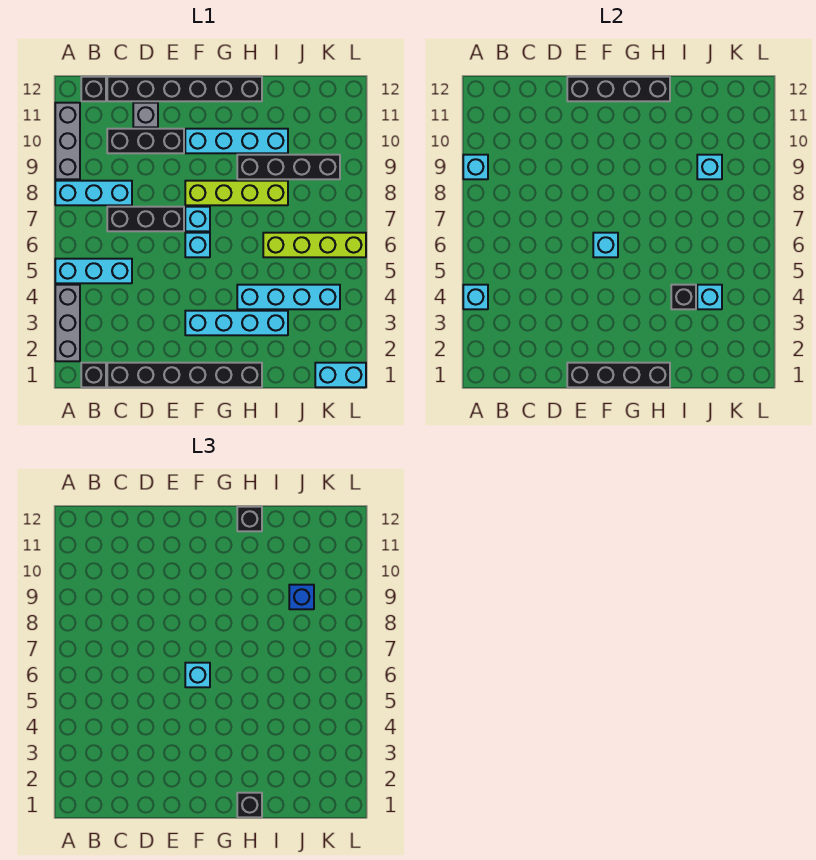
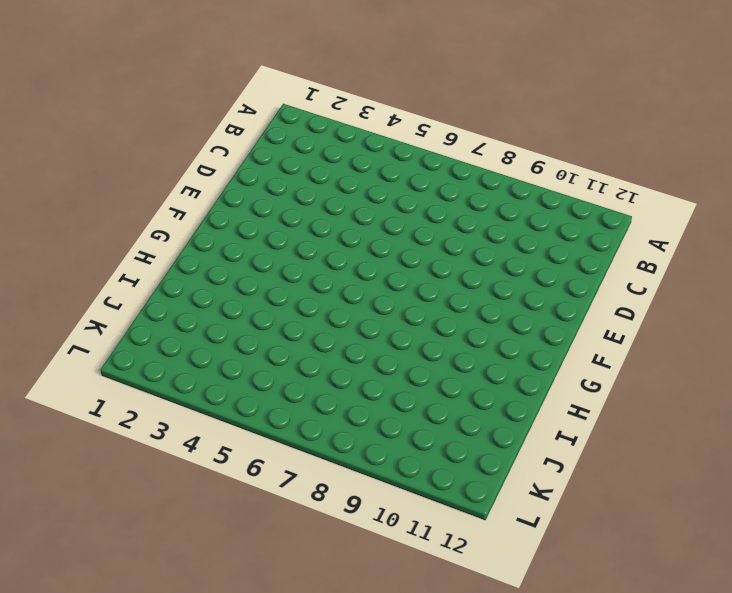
none -> grey brick A2:A4 level 1
none -> cyan brick A5:C5 level 1
none -> cyan brick A8:C8 level 1
none -> grey brick A9:A11 level 1

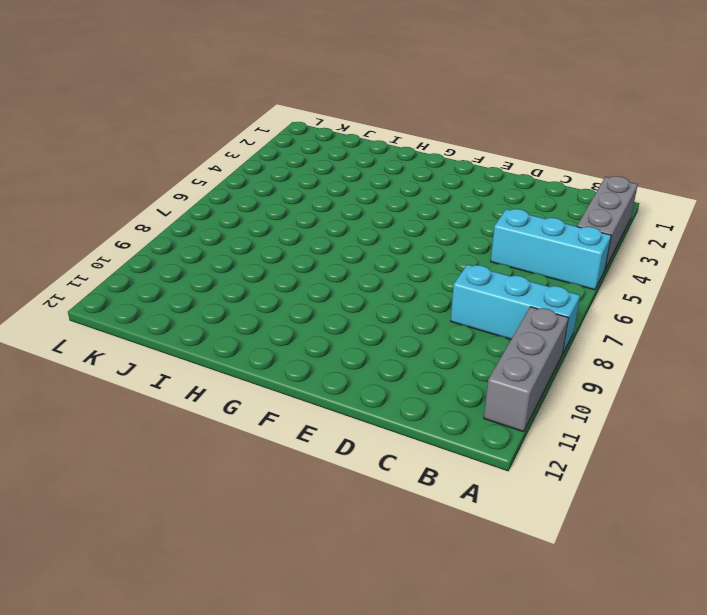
none -> black brick B1 level 1
none -> black brick B12 level 1
none -> black brick C1:H1 level 1
none -> black brick C7:E7 level 1

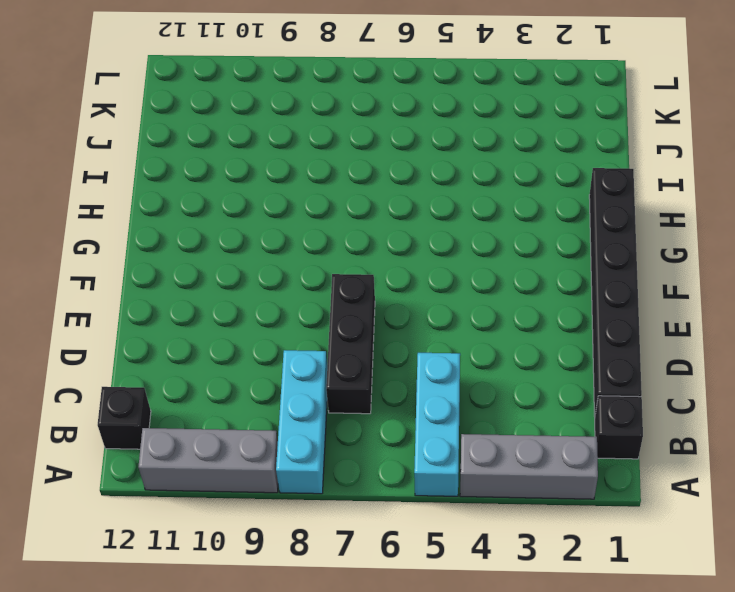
none -> black brick C10:E10 level 1
none -> black brick C12:H12 level 1
none -> grey brick D11 level 1
none -> cyan brick F3:I3 level 1

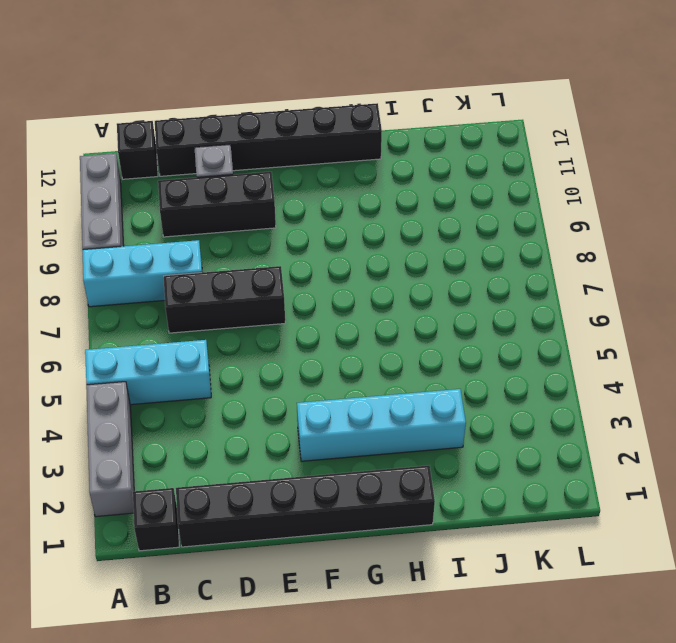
none -> cyan brick F6 level 1
none -> cyan brick F7 level 1
none -> lime brick F8:I8 level 1
none -> cyan brick F10:I10 level 1

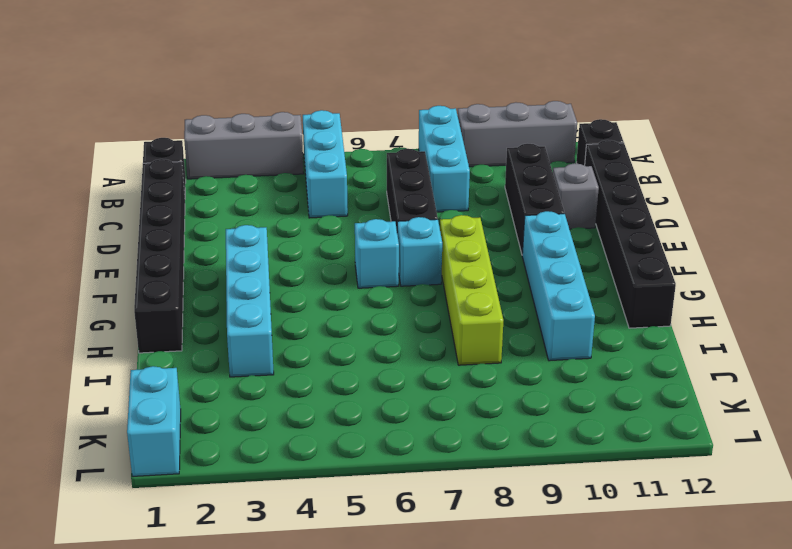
none -> cyan brick H4:K4 level 1
none -> black brick H9:K9 level 1
none -> lime brick I6:L6 level 1
none -> cyan brick A4 level 2

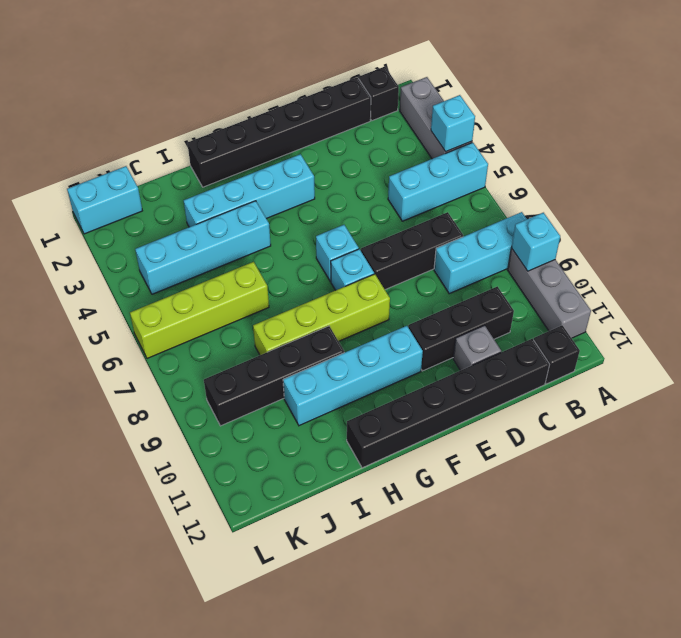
none -> black brick E1:H1 level 2
none -> black brick E12:H12 level 2
none -> cyan brick F6 level 2
none -> black brick I4 level 2

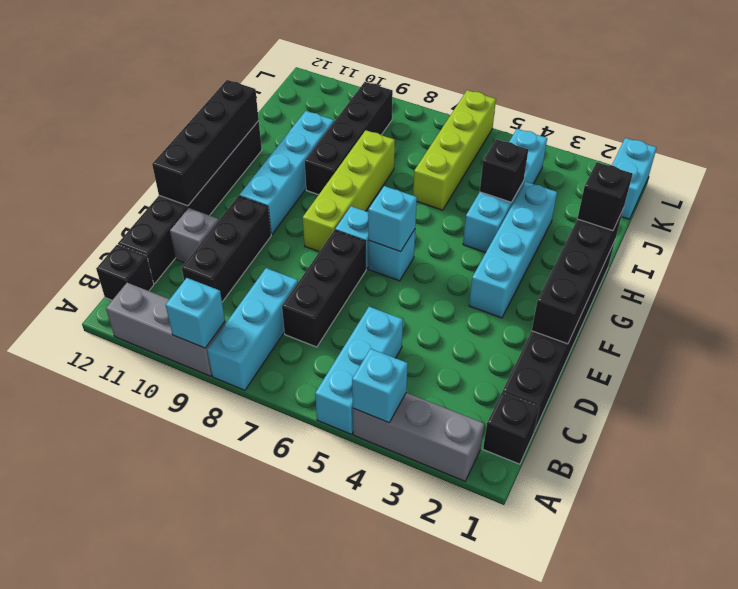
none -> cyan brick J4 level 2
none -> cyan brick J9 level 2
none -> cyan brick F6 level 3
none -> black brick H12 level 3

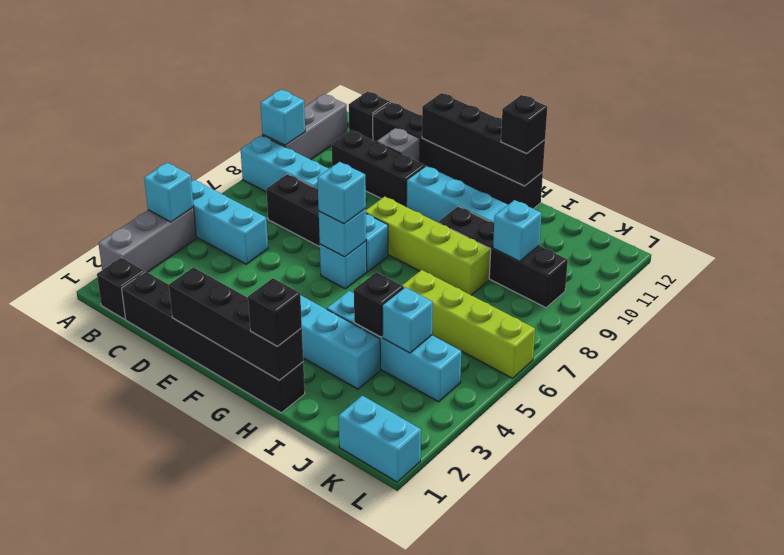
none -> blue brick J9 level 3

